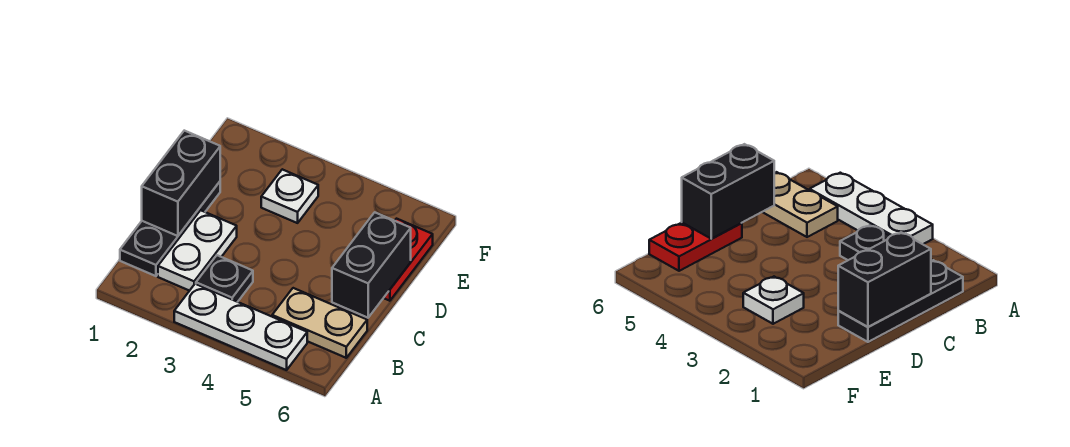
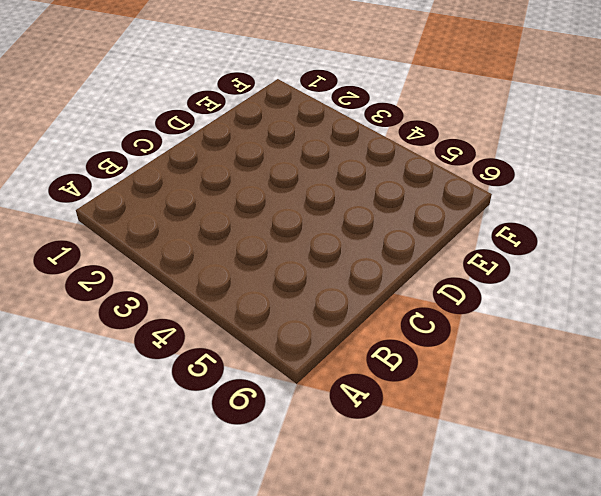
none -> white plate A3:A5 level 1
none -> black plate B1:D1 level 1

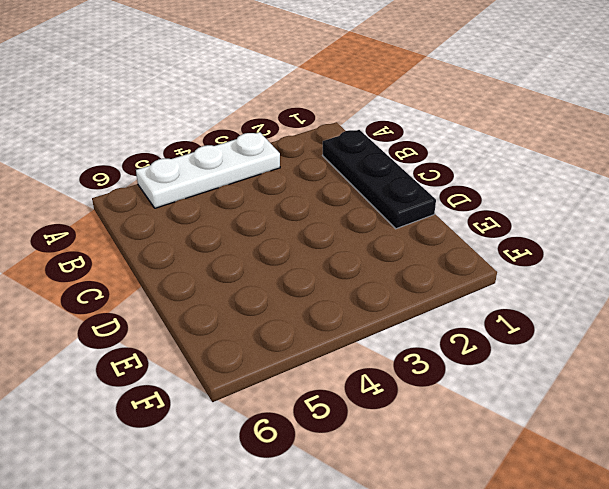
none -> white plate B2:C2 level 1
none -> black plate B3 level 1

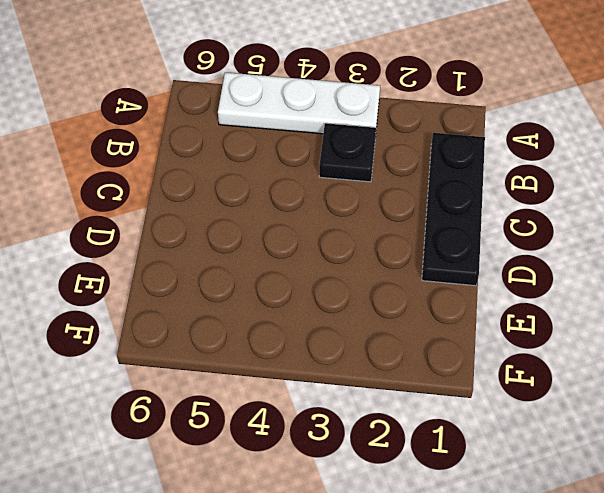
none -> white plate B2:C2 level 1
none -> tan plate B5:B6 level 1

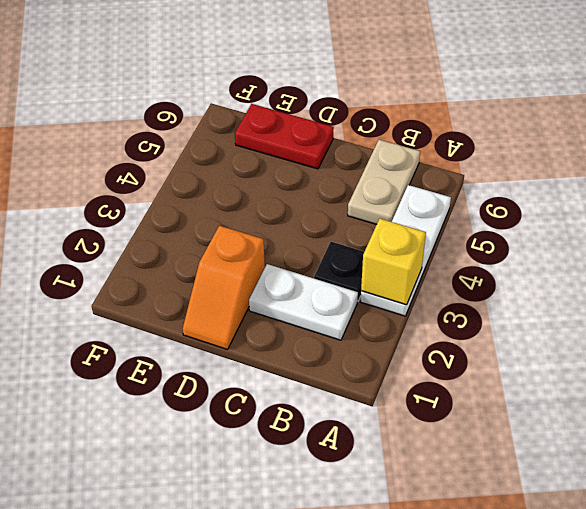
yellow brick A3 level 2 -> none
orange slope D1:D2 level 1 top 2 -> black plate B1:D1 level 1
none -> white plate E3 level 1
none -> black brick C1:D1 level 2

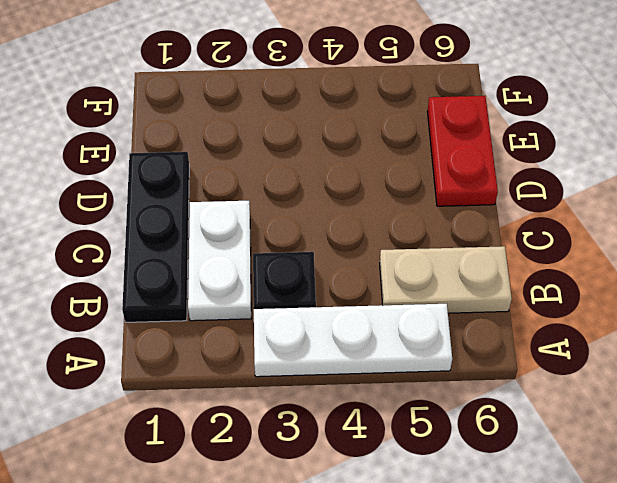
none -> white plate E3 level 1
none -> black brick C1:D1 level 2

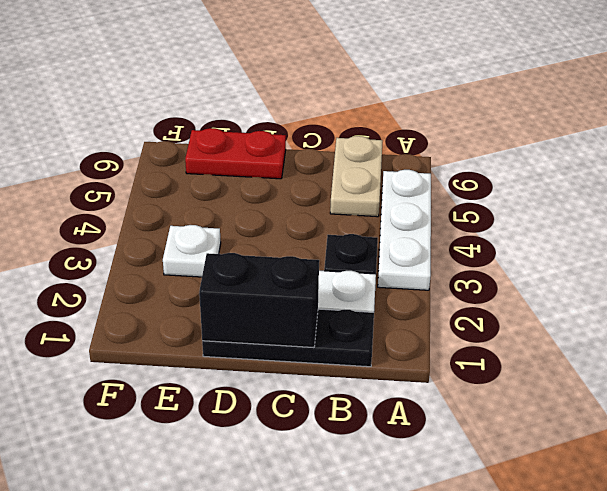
none -> black brick C6:D6 level 2

